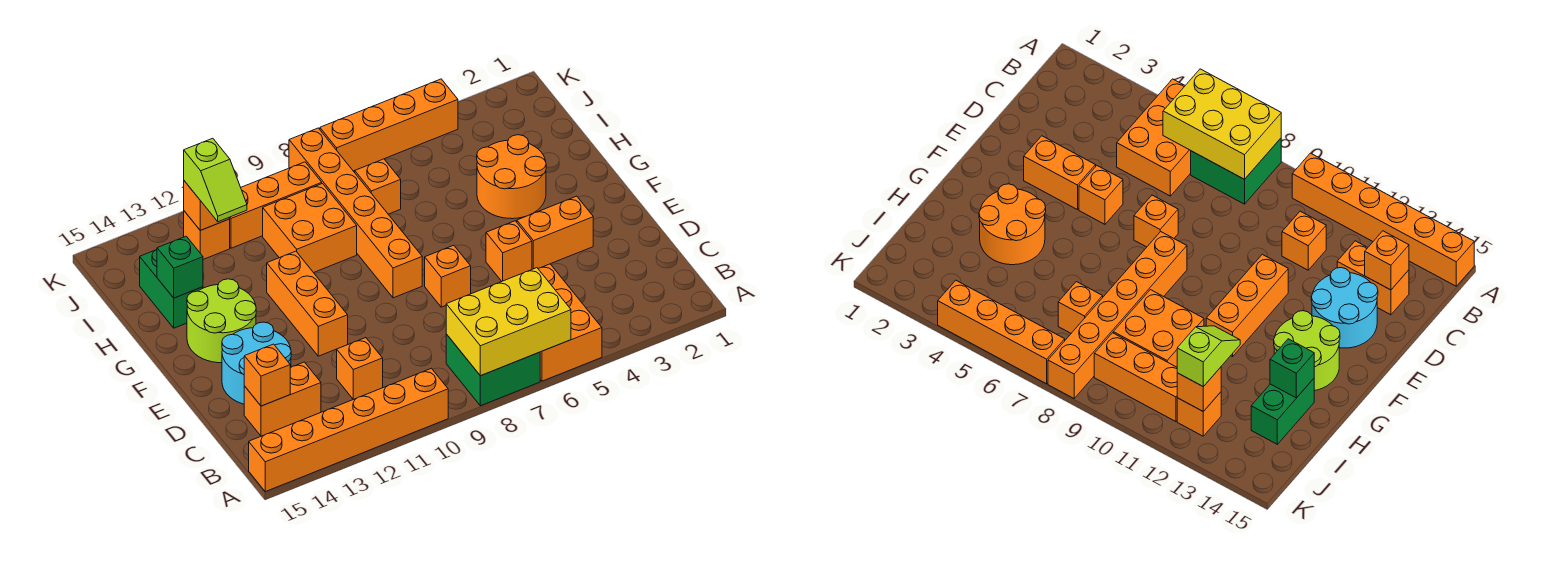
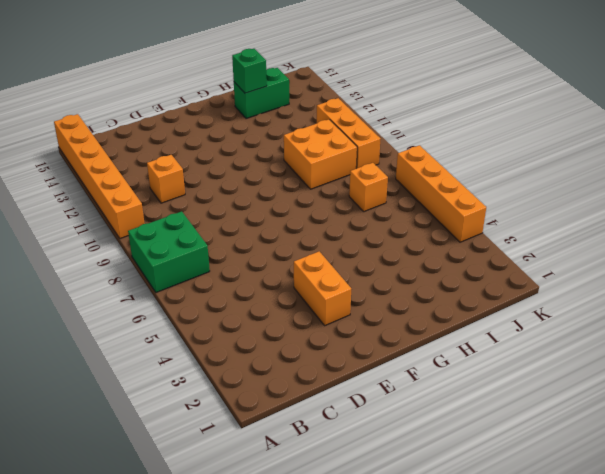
none -> orange brick A5:C6 level 1
none -> orange brick C13:C14 level 1
none -> cyan round brick D13:E14 level 1

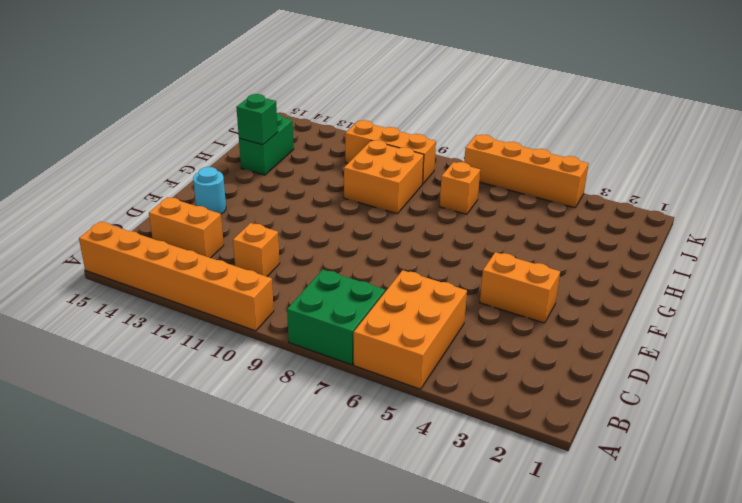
cyan round brick E14 level 1 -> cyan round brick D13:E14 level 1
none -> orange brick E5 level 1
none -> orange brick E7 level 1
none -> orange brick E11:G11 level 1

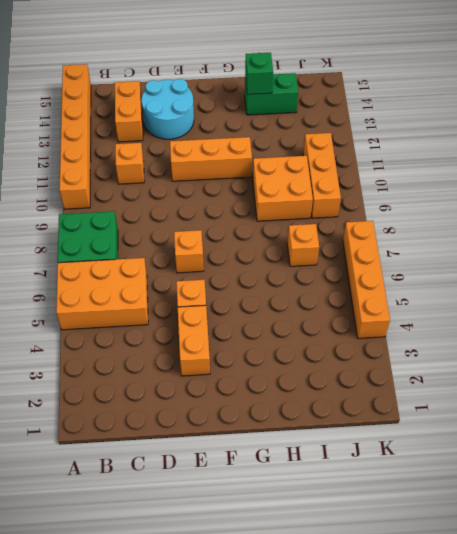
none -> orange brick F8:K8 level 1
none -> lime round brick F13:G14 level 1
none -> orange round brick G3:H4 level 1

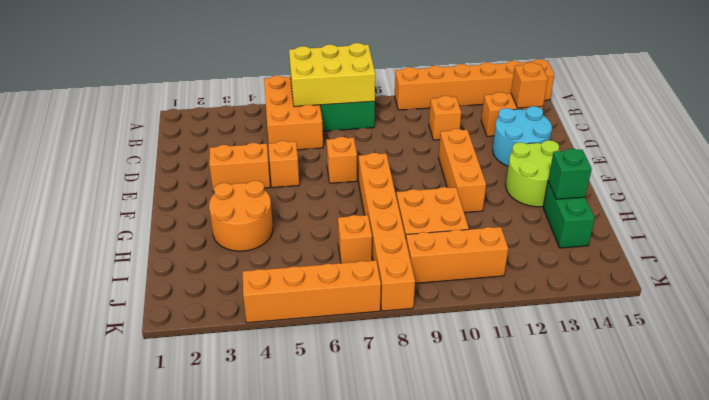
none -> orange brick J12 level 1
none -> orange brick J12 level 2
none -> lime slope I12:J12 level 3 top J

